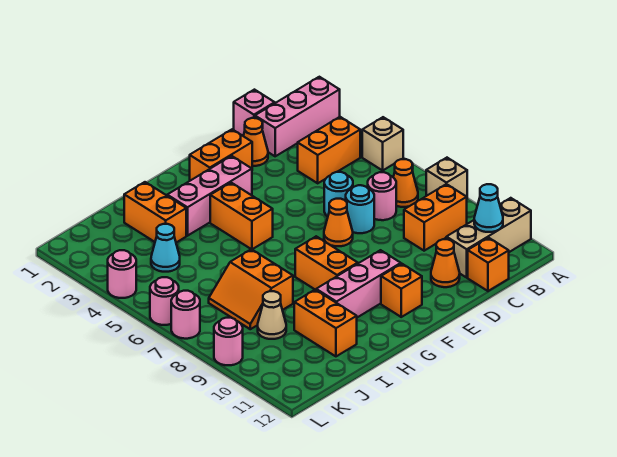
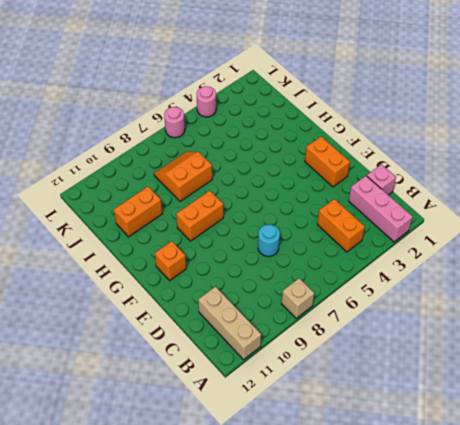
none -> tan brick A5 level 1
none -> orange cone B7 level 1
none -> orange brick B9:C9 level 1
none -> pink round brick C7 level 1

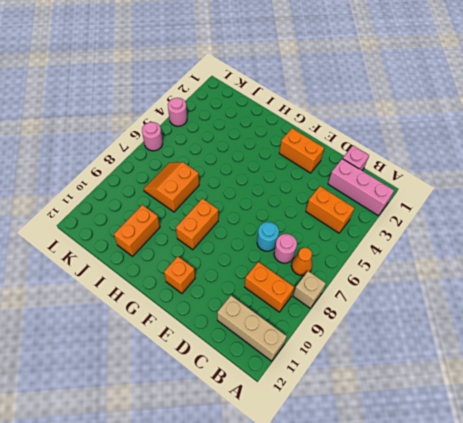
none -> tan brick A5 level 1
none -> orange brick C12 level 1
none -> orange cone D2 level 1
none -> cyan round brick D6 level 1

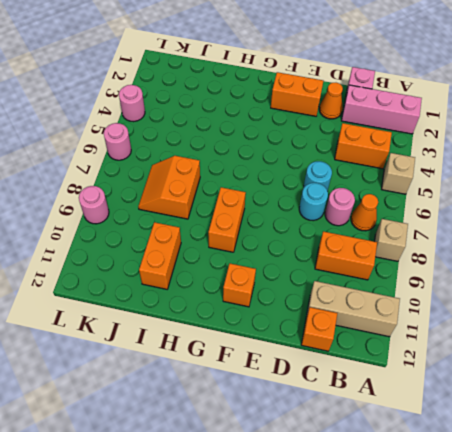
none -> orange cone D11 level 1
none -> orange cone E7 level 1
none -> pink brick F3:H3 level 1
none -> pink brick F10:H10 level 1

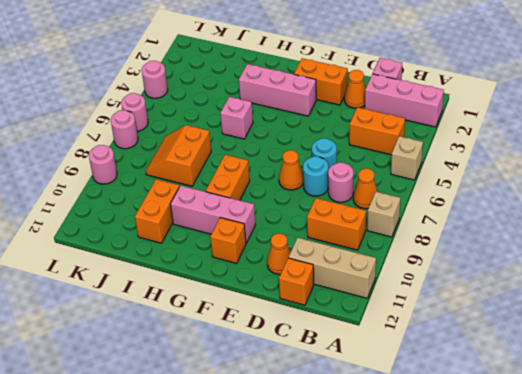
pink brick H5 level 1 -> none
none -> orange brick G4:G5 level 1
none -> orange brick I2:I3 level 1
none -> cyan cone J4 level 1
none -> tan cone J9 level 1

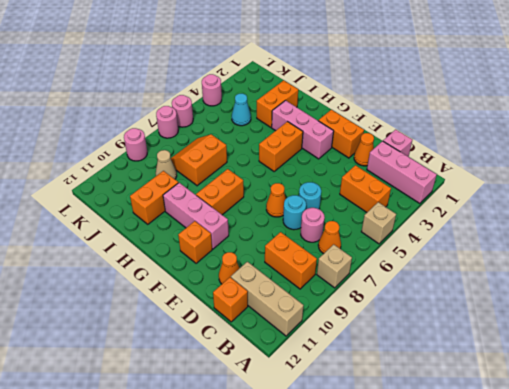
none -> cyan cone B11 level 2

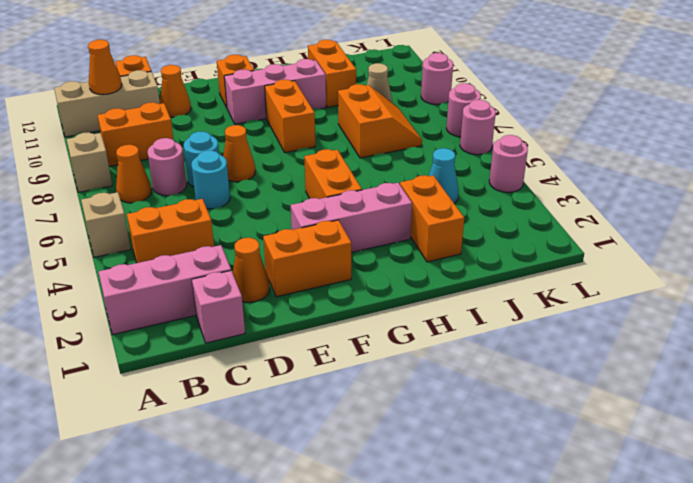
orange cone B11 level 2 -> cyan cone B11 level 2

